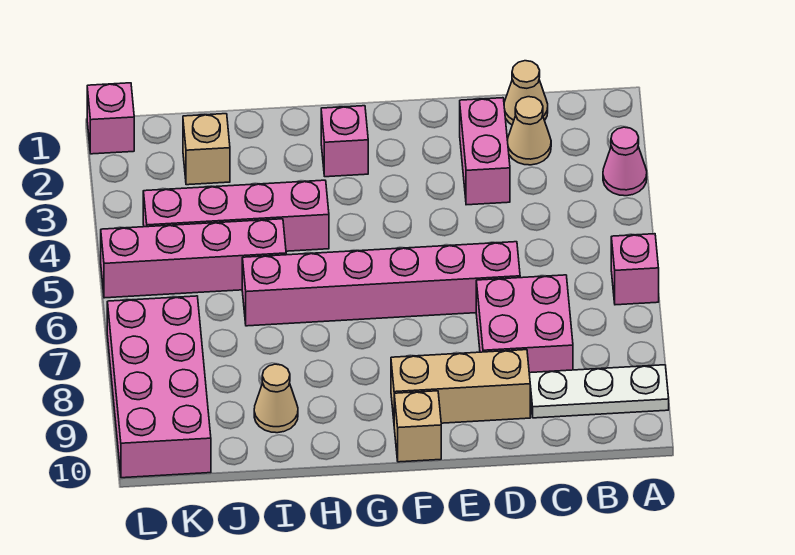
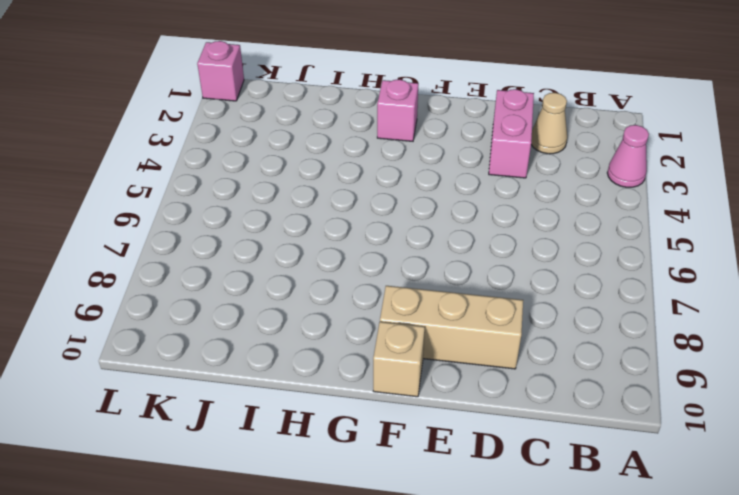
none -> pink brick A6 level 1
none -> white plate A9:C9 level 1
none -> tan cone C1 level 1

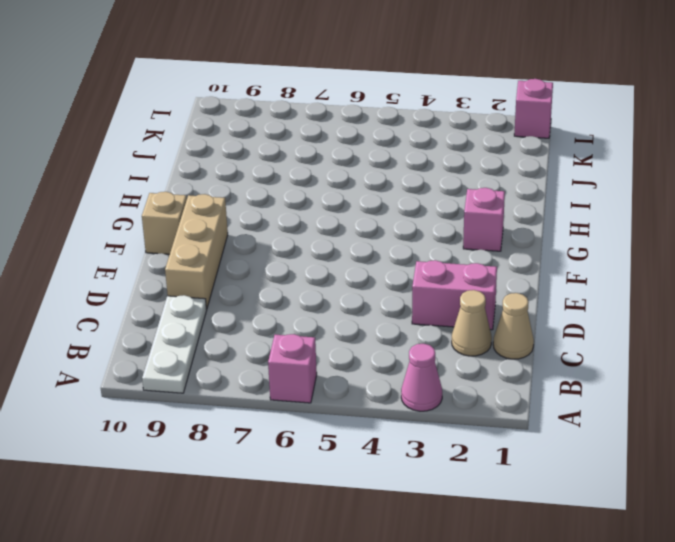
none -> pink brick C7:D8 level 1
none -> pink brick D6:I6 level 1
none -> pink brick H4:K4 level 1

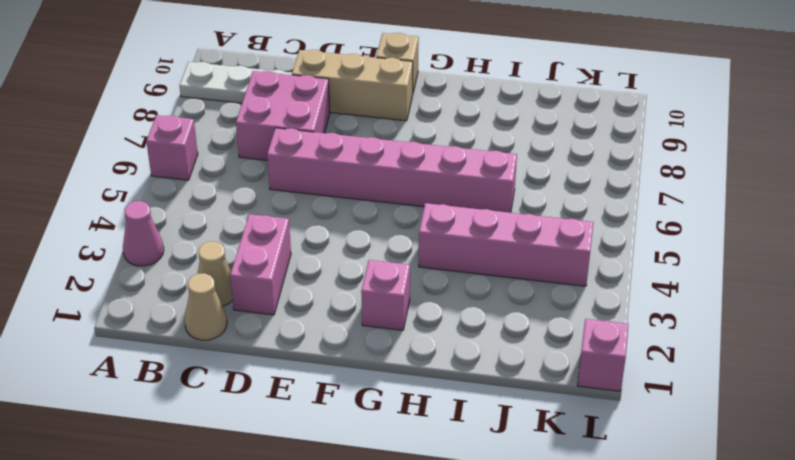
none -> pink brick I5:L5 level 1
none -> tan cone I9 level 1
none -> tan brick J2 level 1

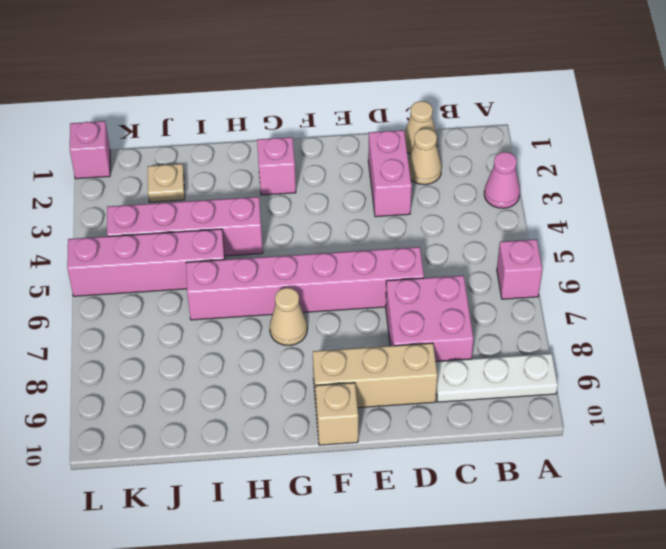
tan cone G7 level 1 -> tan cone I9 level 1
tan plate J2 level 1 -> tan brick J2 level 1
none -> pink brick K7:L10 level 1

